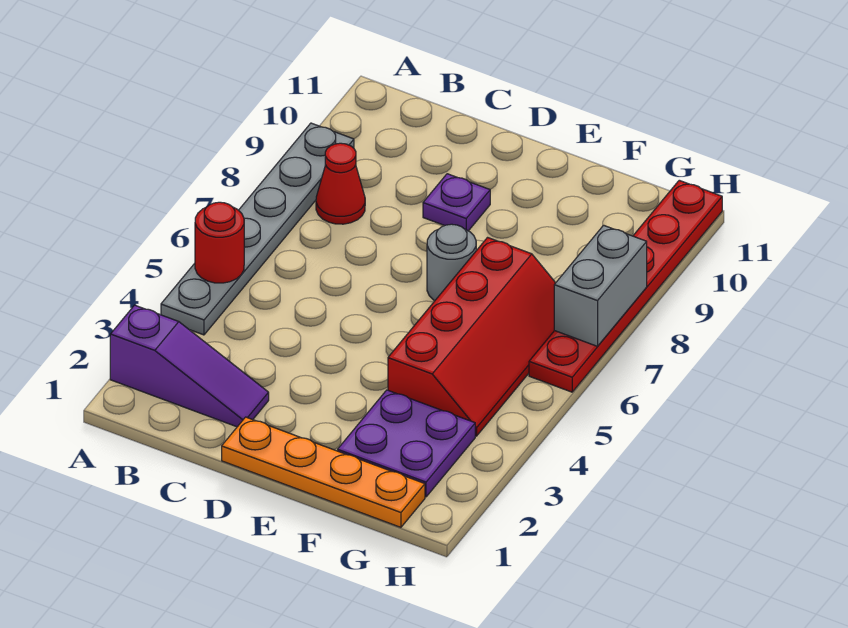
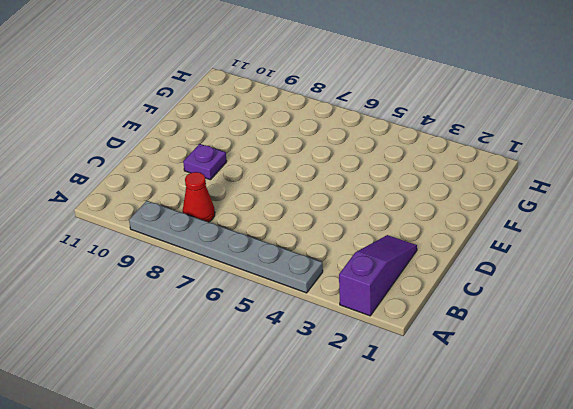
none -> orange plate D1:G1 level 1
none -> grey round brick E7 level 1

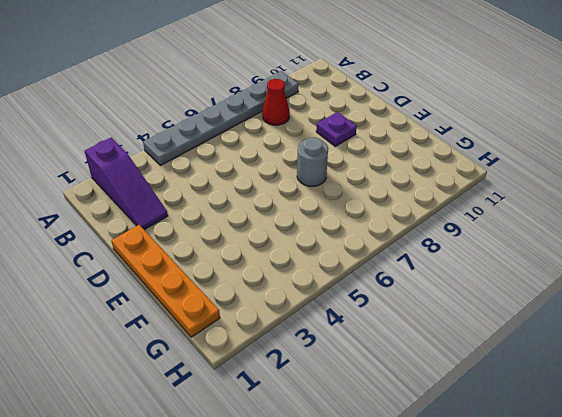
none -> purple plate F2:G3 level 1
none -> red slope F4:G7 level 1 top F

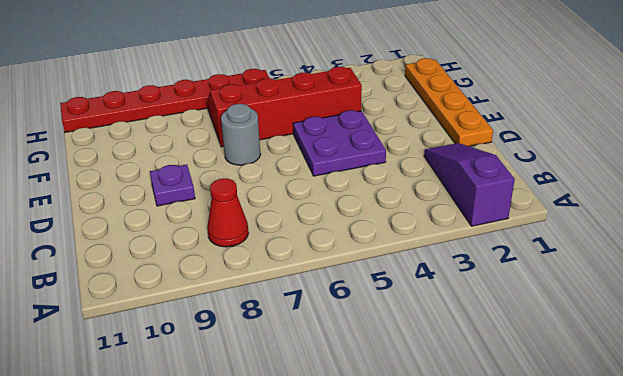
purple plate D4:E5 level 1 -> purple plate F2:G3 level 1
none -> grey plate A4:A9 level 1
none -> red round brick A5 level 2

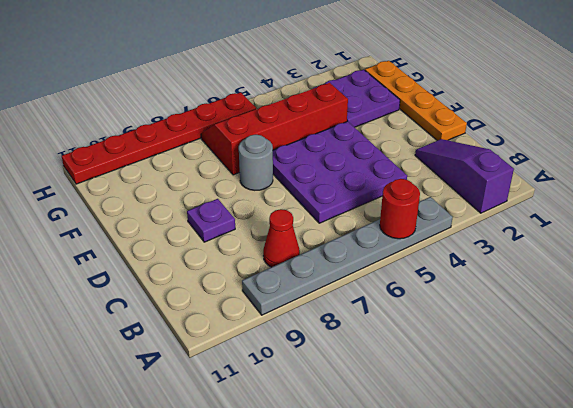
purple plate C4:E6 level 1 -> none
none -> grey brick H7:H8 level 2

